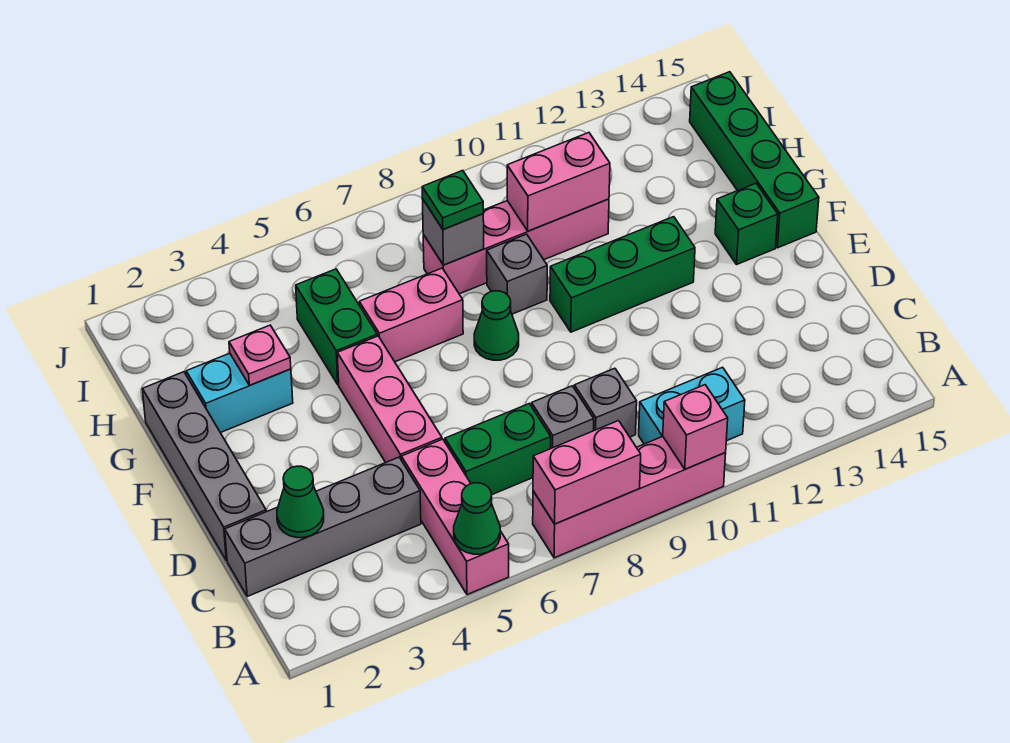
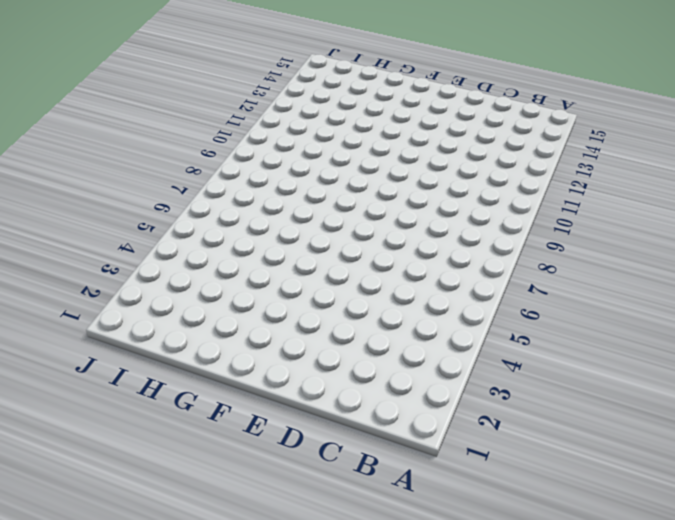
none -> pink brick A5:C5 level 1
none -> pink brick A7:A10 level 1
none -> cyan brick B10:B11 level 1

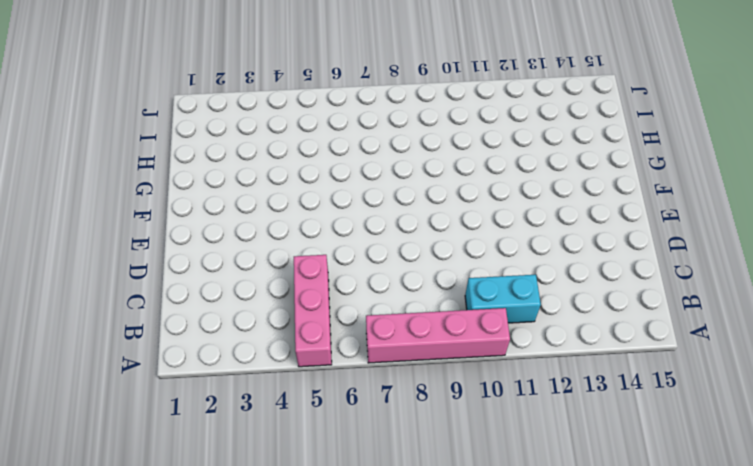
none -> grey brick C1:C4 level 1
none -> green brick C6:C7 level 1
none -> grey brick C8 level 1

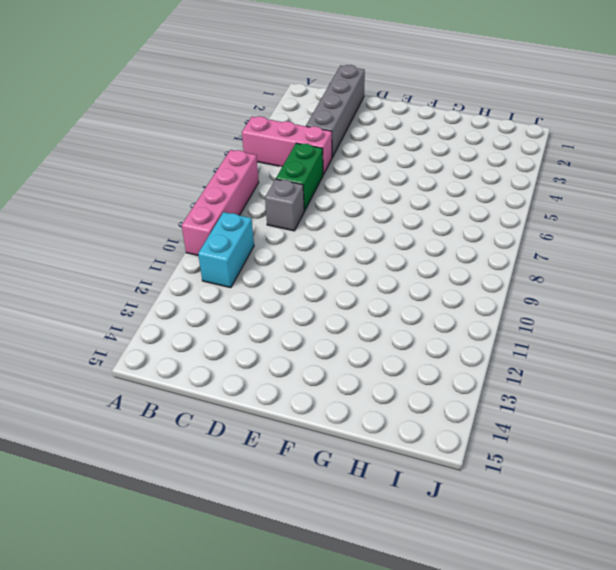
none -> grey brick C9 level 1
none -> grey brick D1:G1 level 1
none -> pink brick D5:F5 level 1

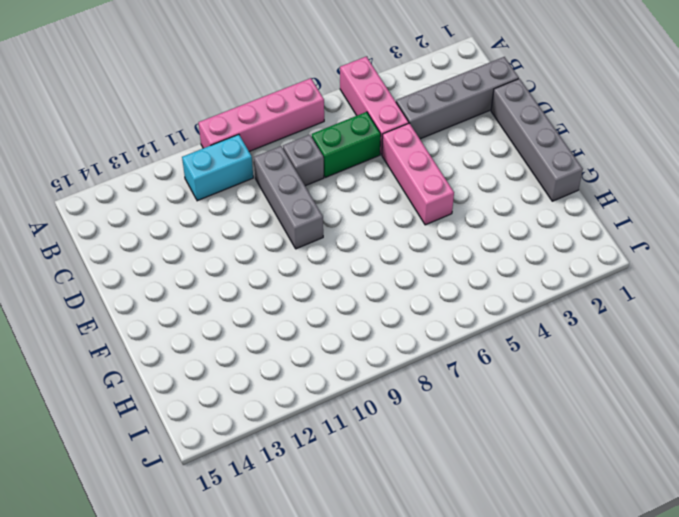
grey brick C9:E9 level 1 -> grey brick C9 level 1
none -> green cone F8 level 1
none -> green brick F10:F12 level 1
none -> green brick F14 level 1

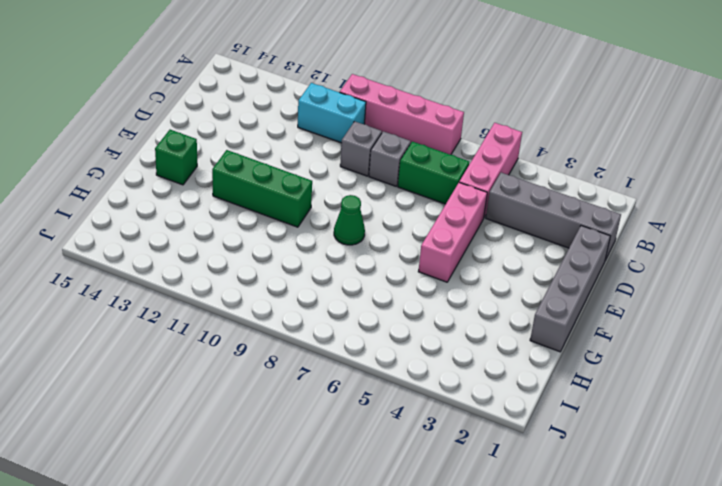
none -> green brick F15:I15 level 1
none -> cyan brick G2:G3 level 1
none -> green brick G5:H5 level 1

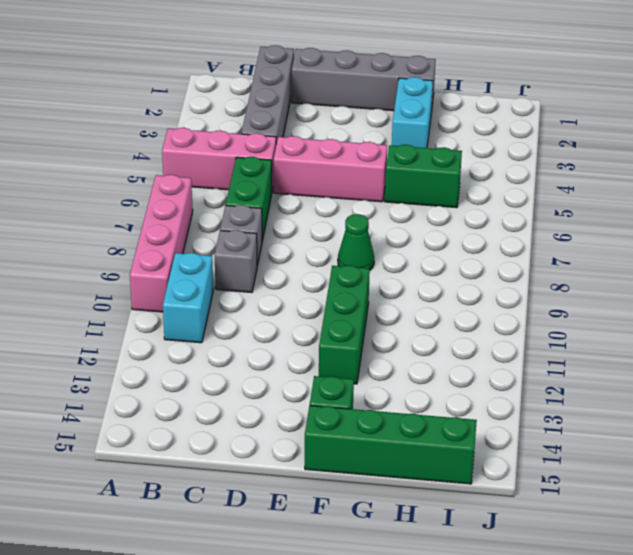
none -> pink brick G6:G7 level 1
none -> grey brick G9 level 1
none -> pink brick H8:H11 level 1

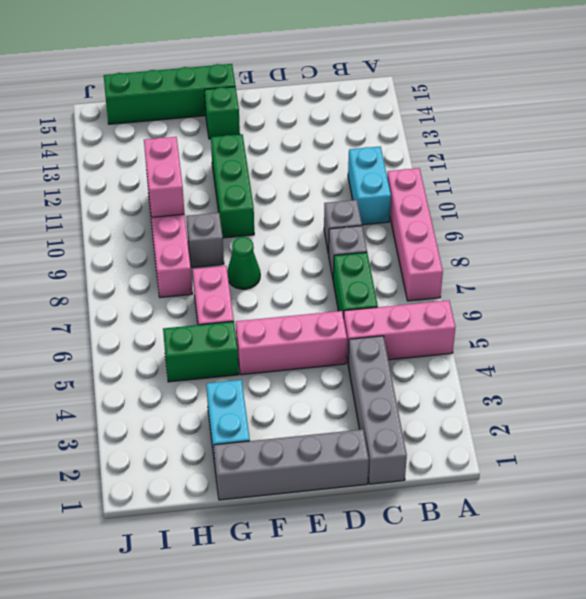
none -> green cone A5 level 2
none -> pink brick A7:A8 level 2
none -> pink brick A10 level 2

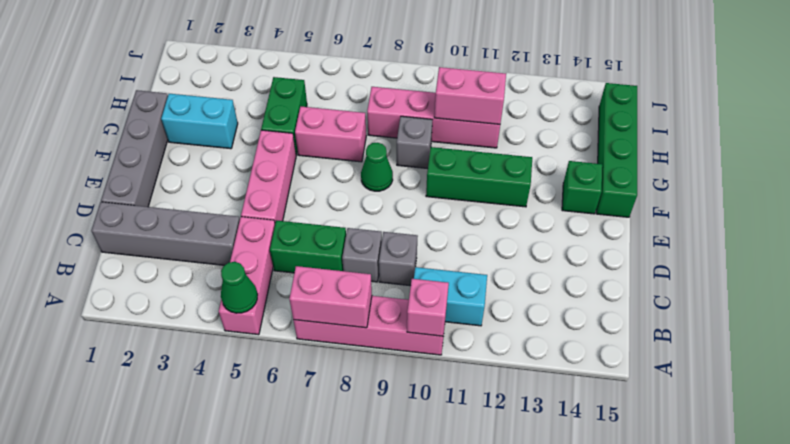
none -> green cone C2 level 2
none -> pink plate G3 level 2
none -> grey brick H8 level 2

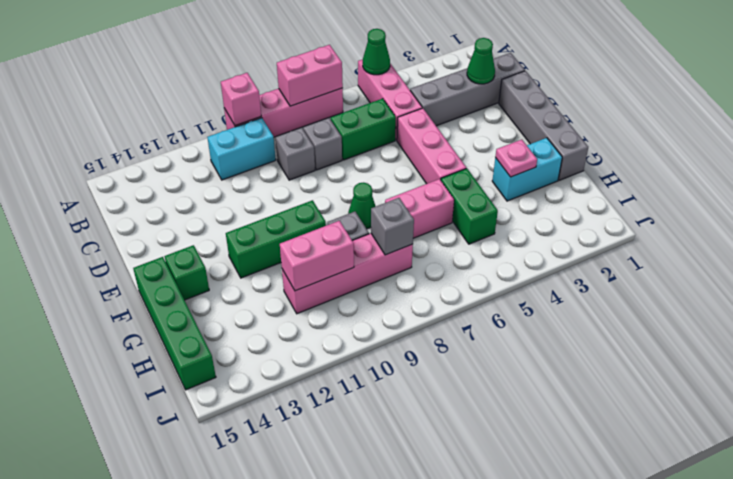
none -> green plate H8 level 3

